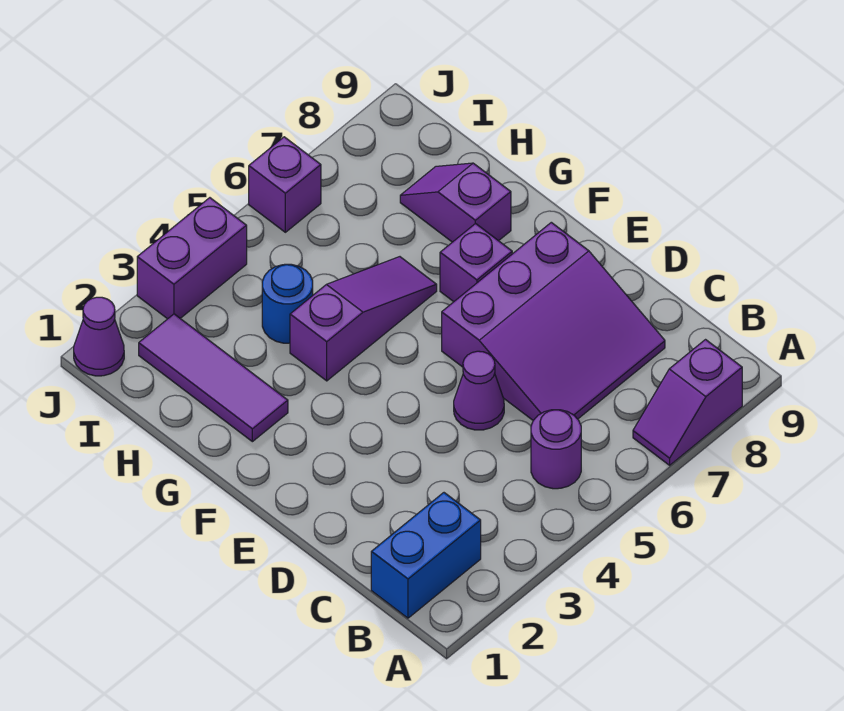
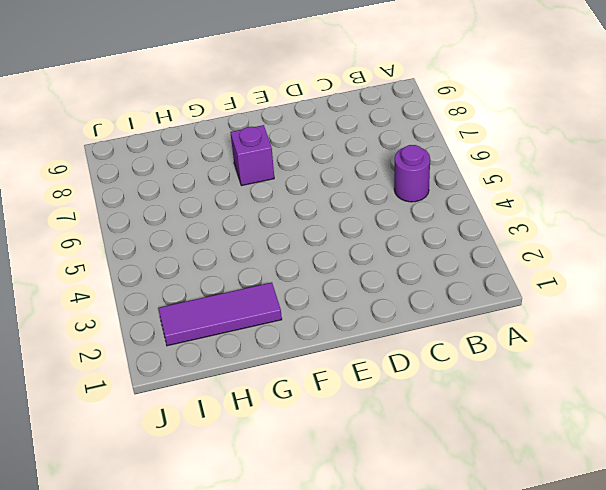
none -> purple slope A7:A8 level 1 top 8
none -> blue brick B1:B2 level 1
none -> purple slope C6:E8 level 1 top E

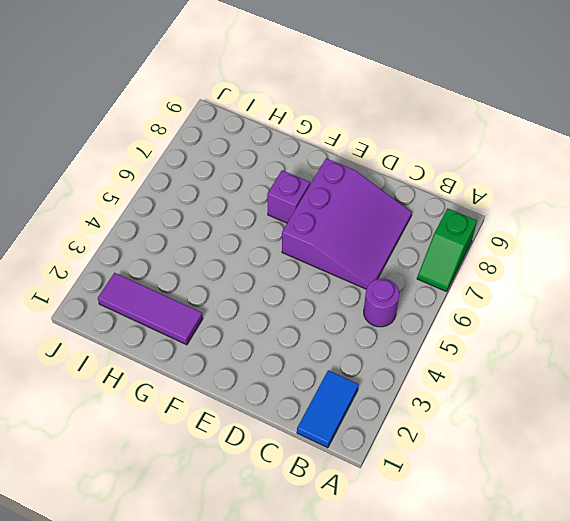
green slope A7:A8 level 1 top 8 -> purple slope A7:A8 level 1 top 8
blue tile B1:B2 level 1 -> blue brick B1:B2 level 1
none -> purple cone D5 level 1
none -> purple slope G4:G6 level 1 top 4
none -> purple slope G8:H8 level 1 top G

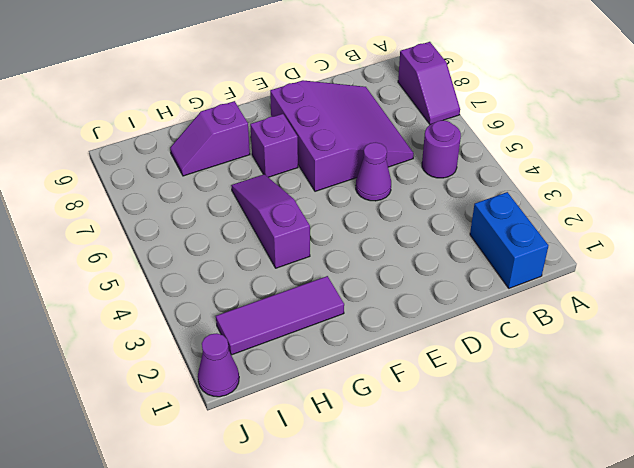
none -> blue round brick H4 level 1
none -> purple brick J3:J4 level 1
none -> purple brick J6 level 1

